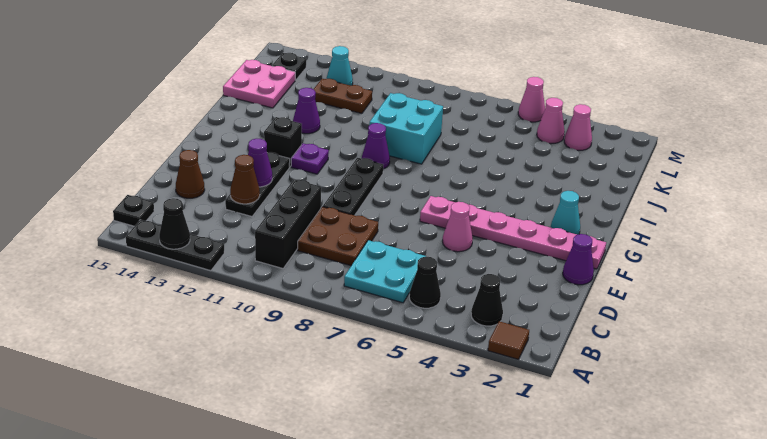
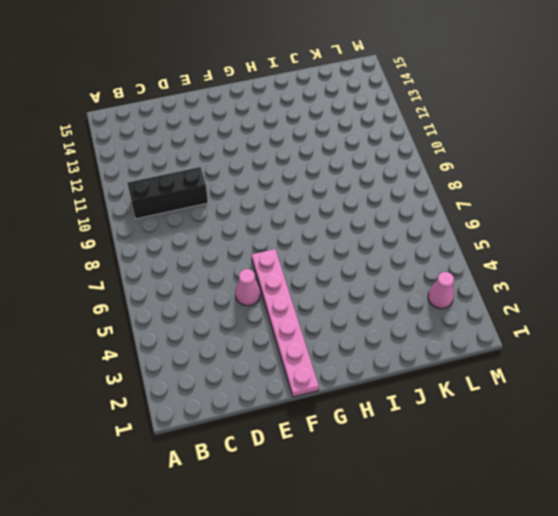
none -> brown tile A2 level 1
none -> black plate A12:A14 level 1
none -> black cone B3 level 1
none -> black cone B5 level 1

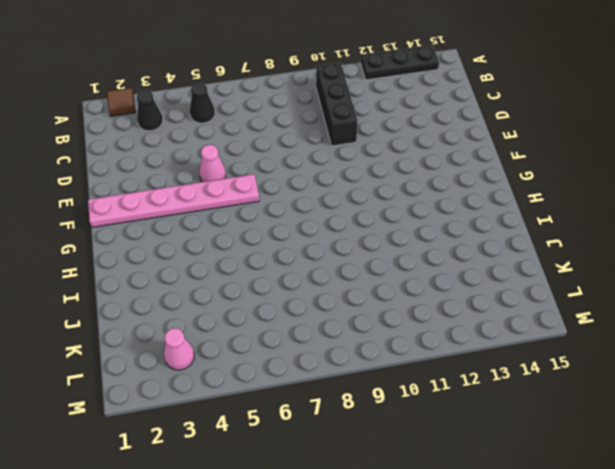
none -> cyan plate B6:C7 level 1
none -> black plate B15 level 1
none -> brown plate C8:D9 level 1
none -> black plate D12:F12 level 1

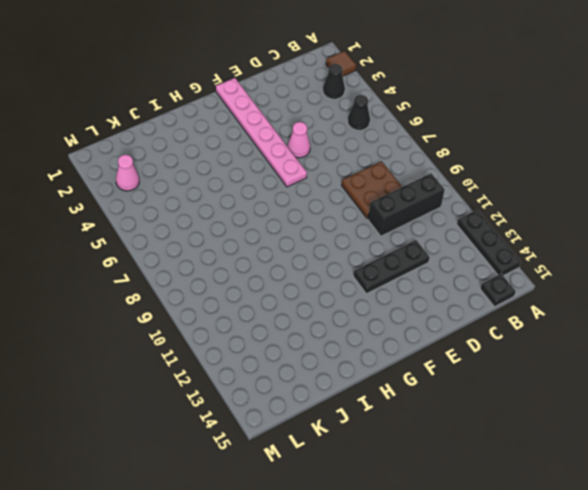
none -> cyan plate B6:C7 level 1
none -> brown cone D14 level 1
none -> purple cone E1 level 1
none -> black plate E9:G9 level 1

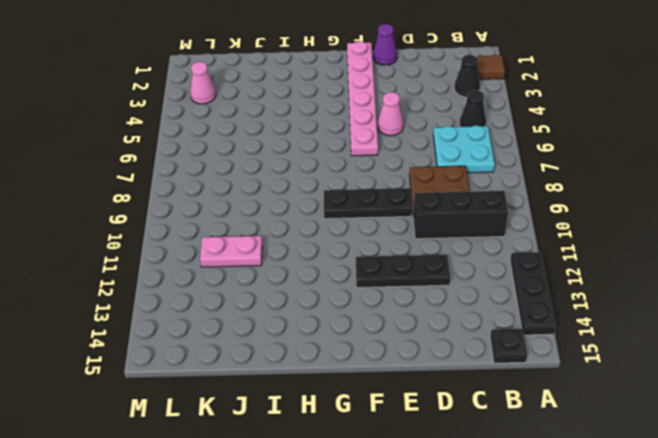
pink plate J11:K11 level 1 -> brown plate K11:K12 level 1
none -> brown cone D14 level 1
none -> cyan cone G2 level 1
none -> purple plate G11 level 1
none -> black brick G12 level 1

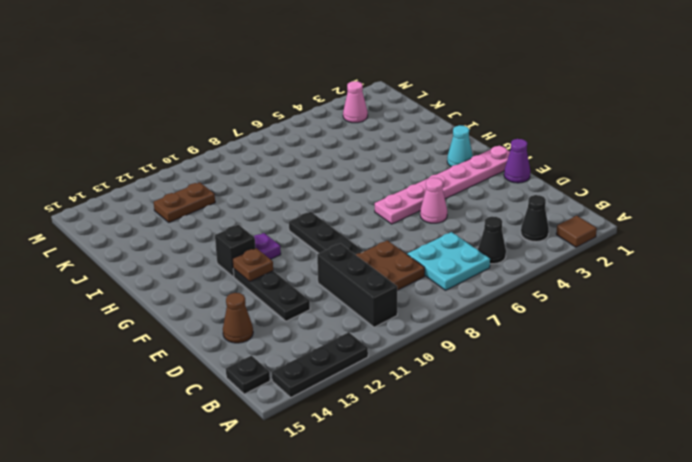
brown plate F12 level 2 -> none
none -> purple cone H9 level 1
none -> cyan brick I8:J9 level 1
none -> purple cone I12 level 1
none -> pink plate J14:K15 level 1

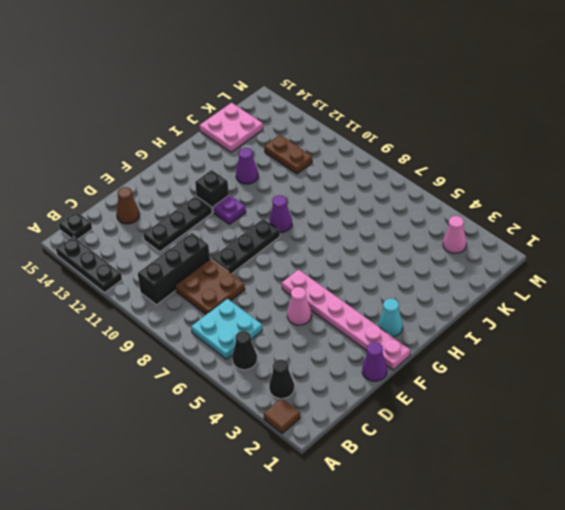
none -> cyan brick I8:J9 level 1
none -> pink cone L4 level 1
none -> cyan cone L12 level 1
none -> black plate L14 level 1

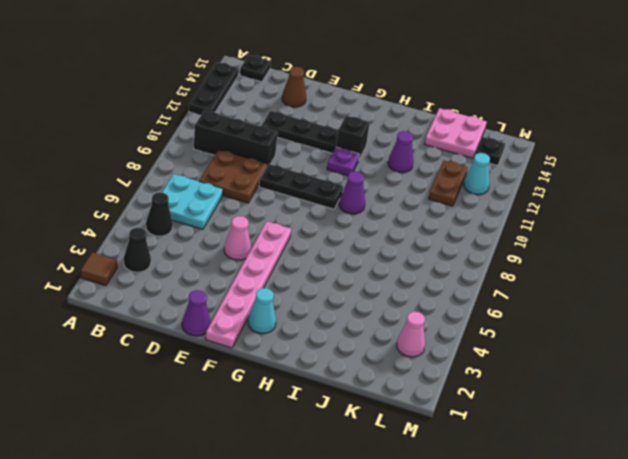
none -> cyan brick I8:J9 level 1
none -> pink cone L4 level 1
none -> pink cone M5 level 1
none -> black cone A13 level 2

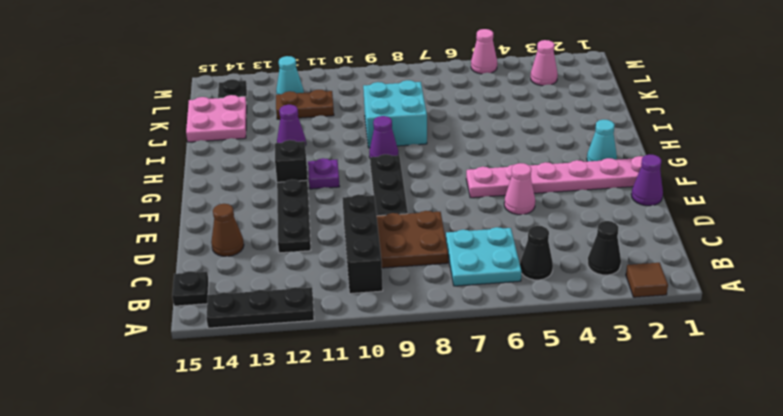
none -> pink cone L4 level 1
none -> black cone A13 level 2
none -> brown cone D12 level 2
none -> purple cone E12 level 2

